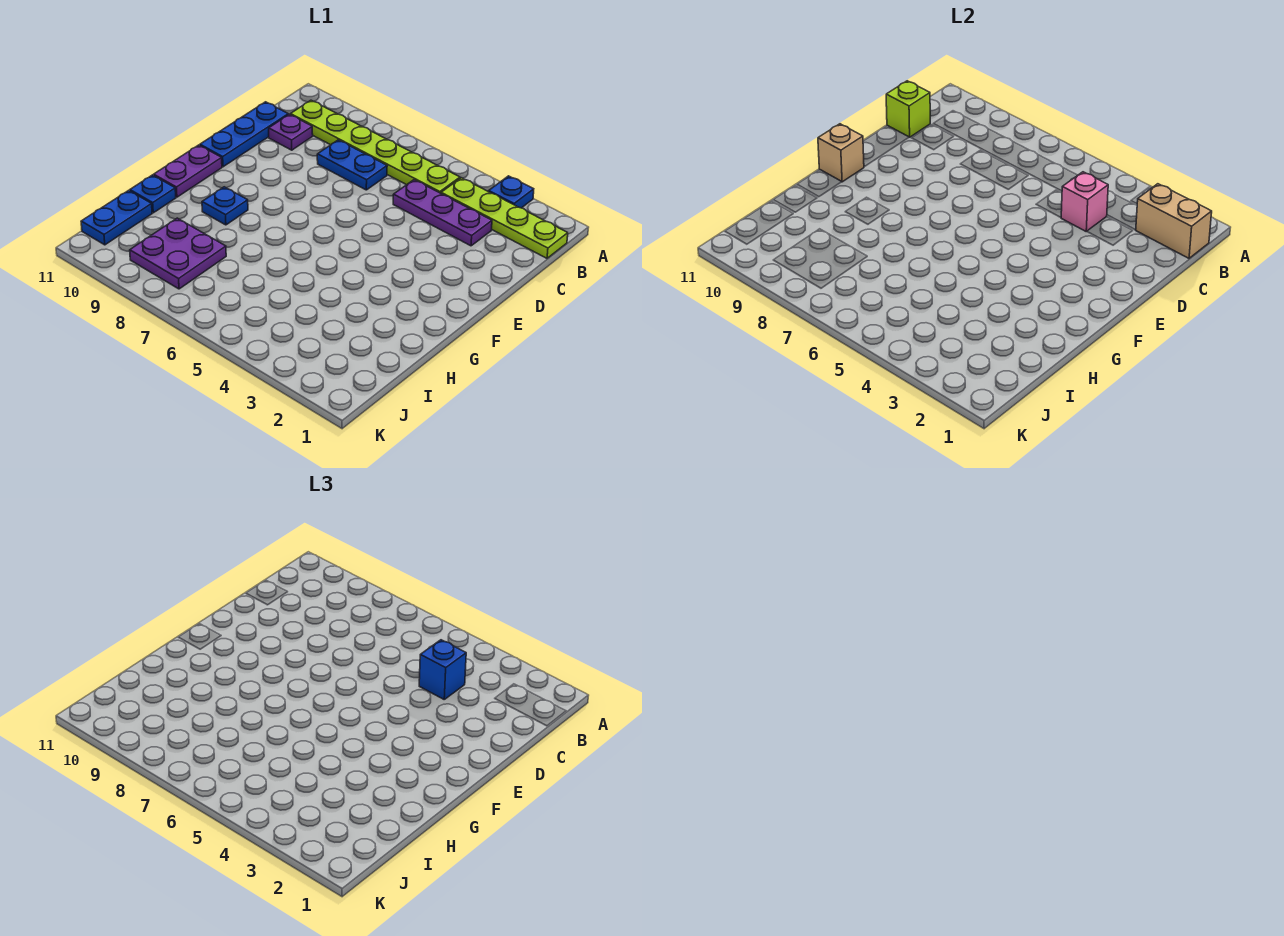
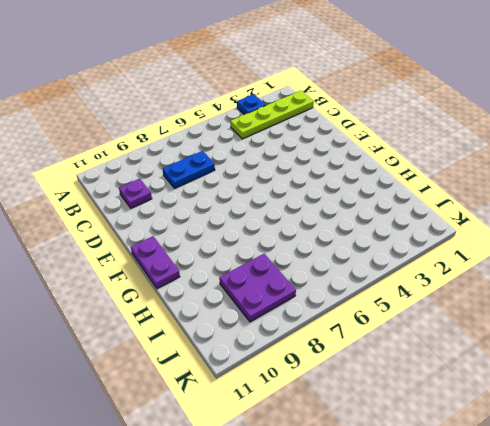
none -> lime plate B5:B10 level 1
none -> purple plate C3:C5 level 1
none -> blue plate C11:E11 level 1

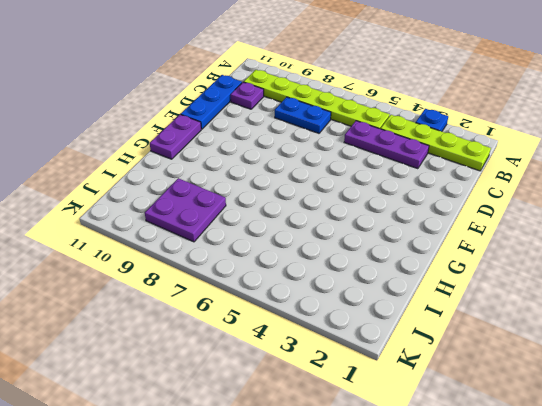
none -> blue plate G9 level 1
none -> blue plate H11 level 1
none -> blue plate I11:J11 level 1

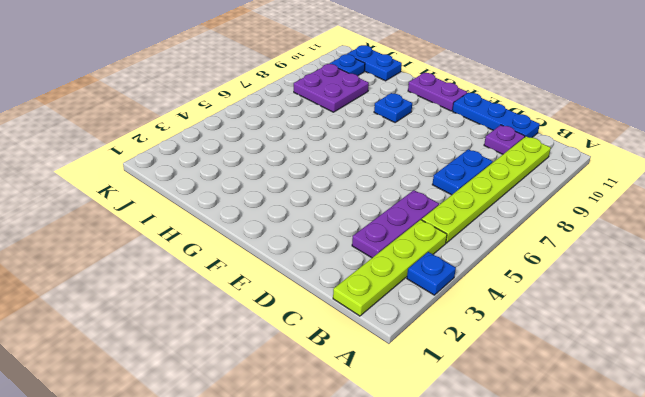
blue plate J10 level 1 -> blue plate H11 level 1
none -> tan brick B1:B2 level 2
none -> pink brick C4 level 2
none -> lime brick C11 level 2

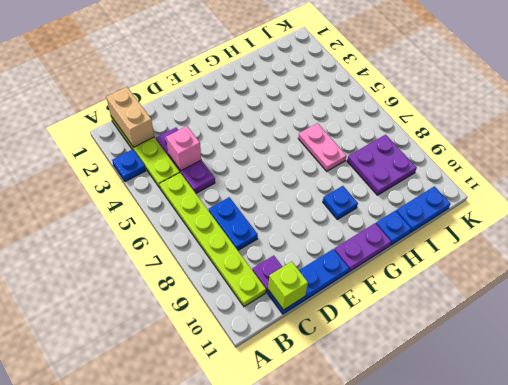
pink plate H6:H7 level 1 -> none
none -> tan brick F11 level 2
none -> blue brick C4 level 3

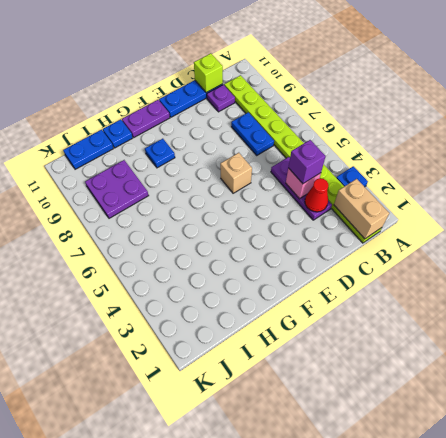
red cone C3 level 2 -> none
purple brick C4 level 3 -> blue brick C4 level 3
tan brick E6 level 1 -> tan brick F11 level 2

